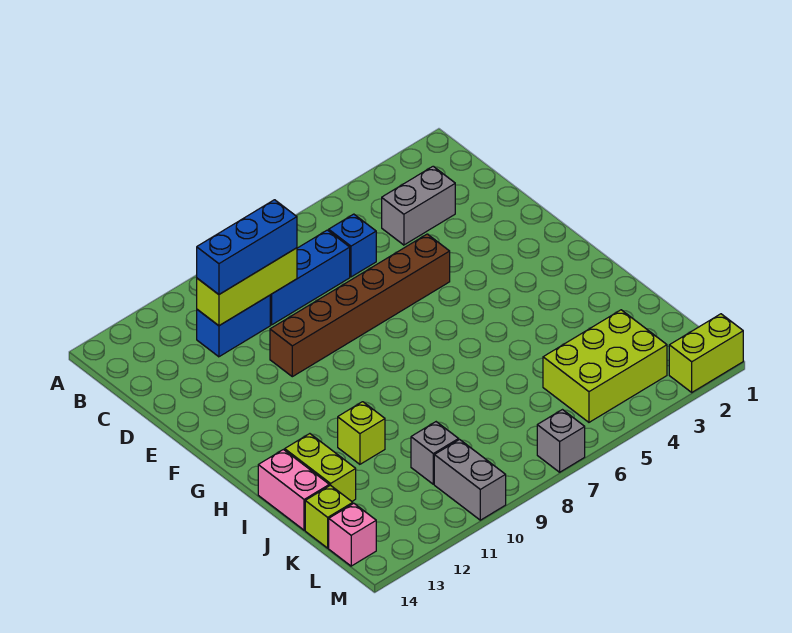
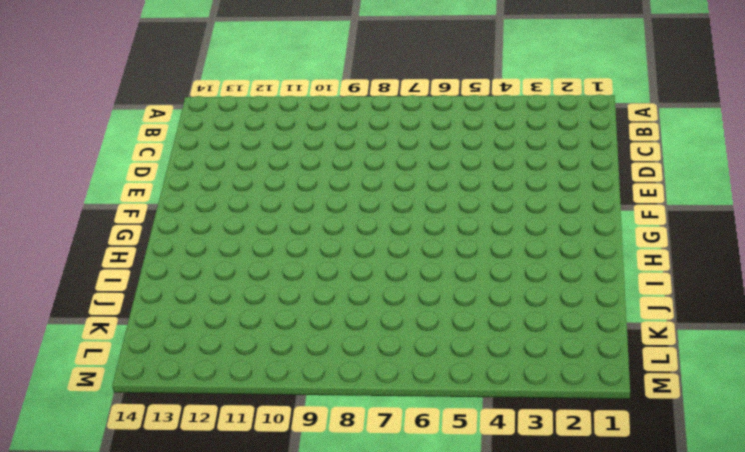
none -> grey brick C3:C4 level 1
none -> blue brick C6 level 1
none -> blue brick C7:C9 level 1

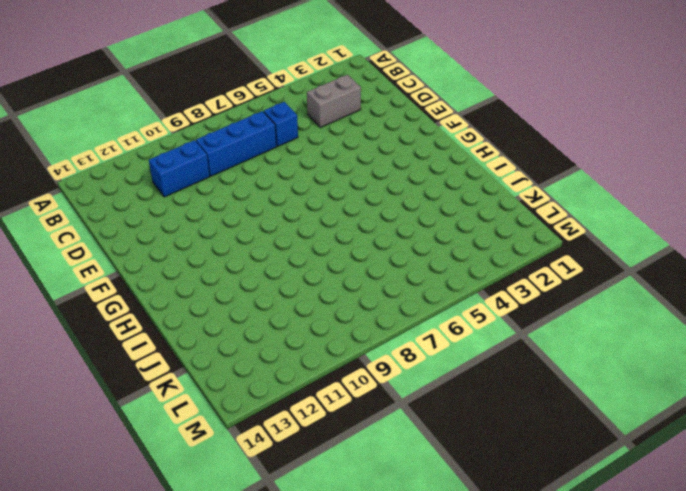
none -> brown brick E5:E10 level 1
none -> lime brick I11 level 1
none -> lime brick I13:J13 level 1

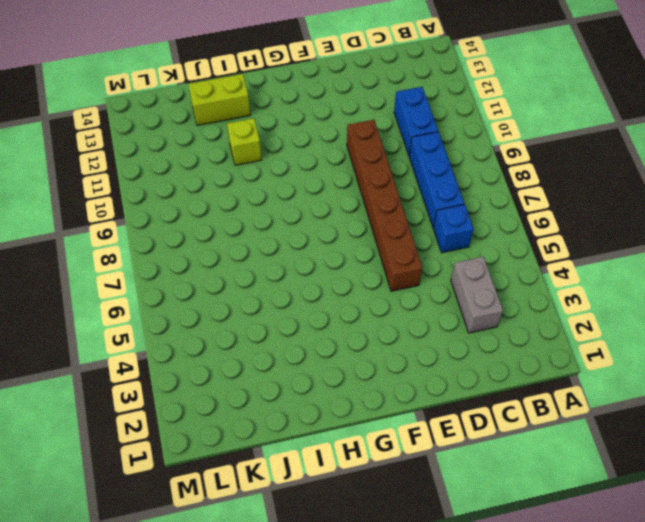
none -> pink brick I14:J14 level 1
none -> lime brick K3:L5 level 1
none -> grey brick K10 level 1

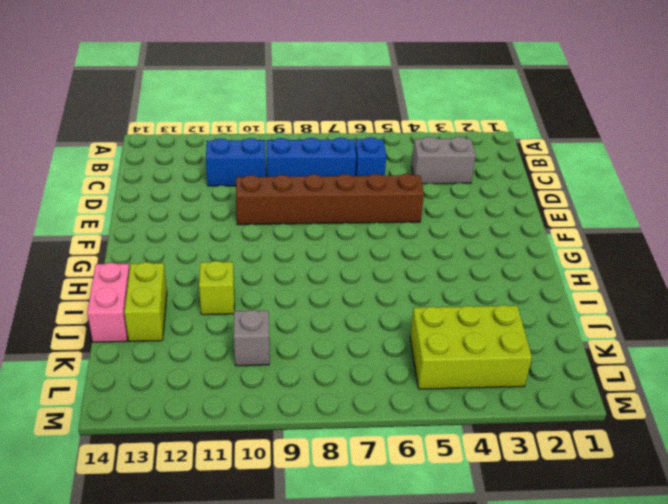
none -> lime brick K14 level 1
none -> grey brick L10:M10 level 1
none -> pink brick L14 level 1

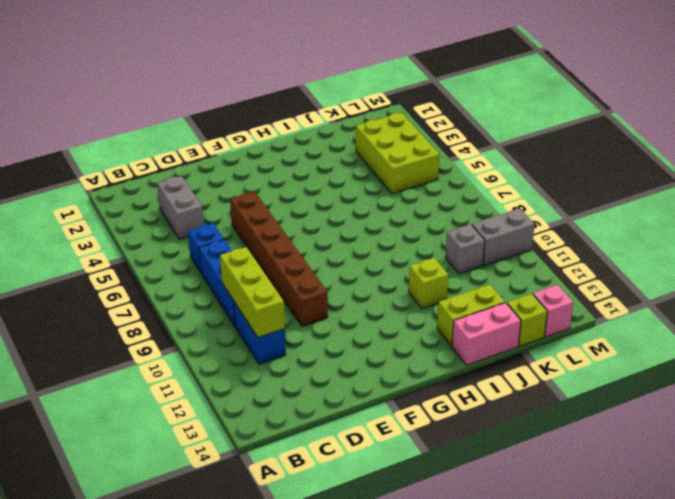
none -> lime brick M1:M2 level 1
none -> grey brick M7 level 1
none -> blue brick C9:C11 level 3

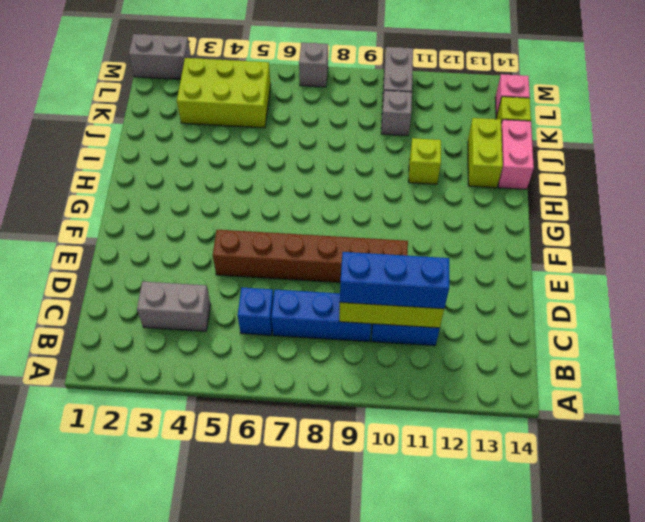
grey brick M1:M2 level 1 -> lime brick M1:M2 level 1

